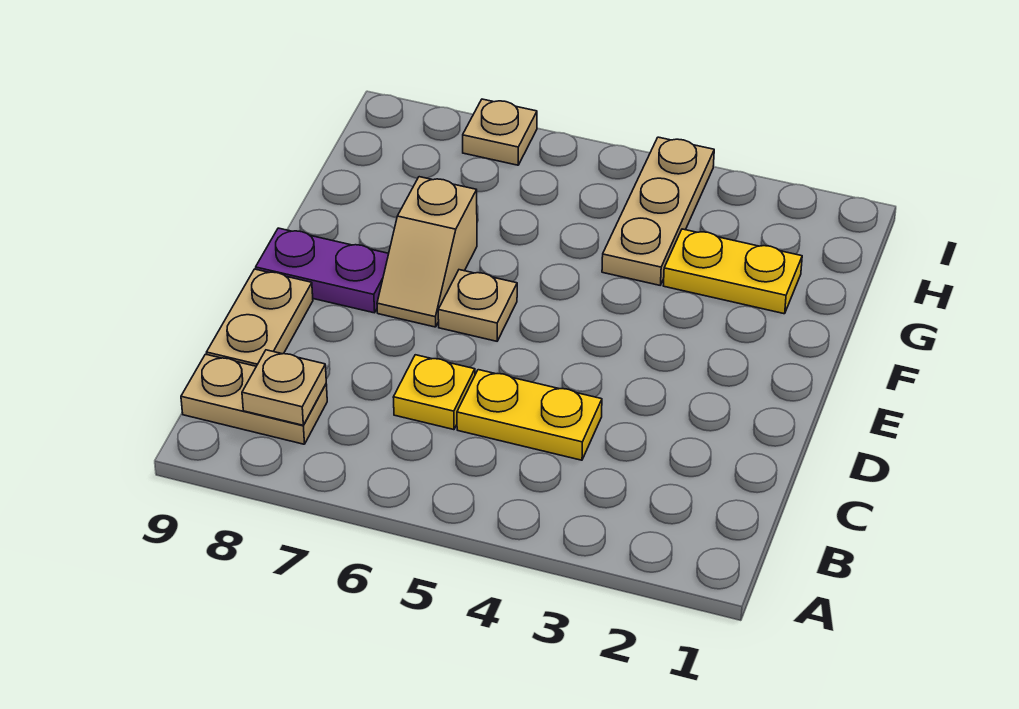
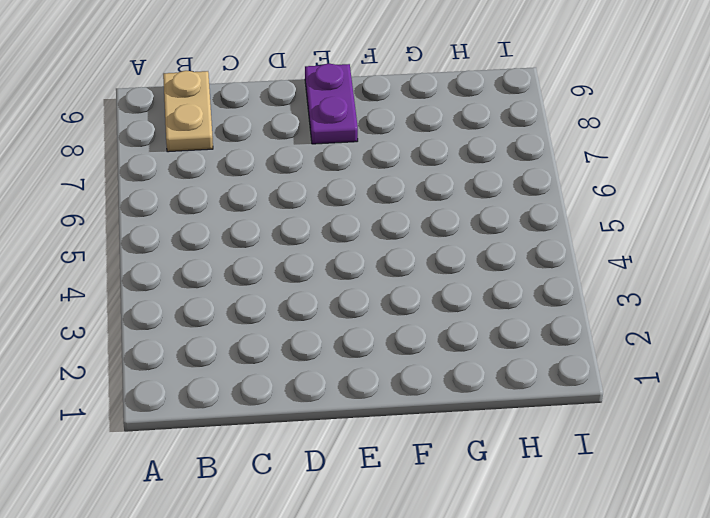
none -> yellow plate C4:C5 level 1
none -> yellow plate C6 level 1

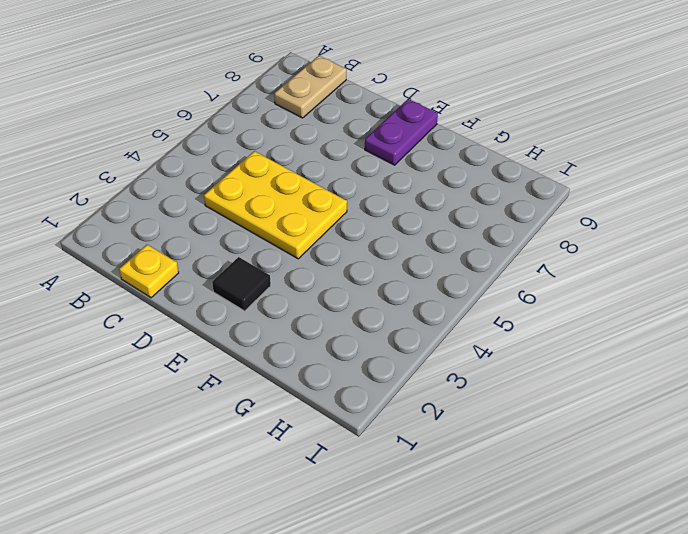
yellow plate C1 level 1 -> yellow plate C6 level 1
yellow plate C4:E5 level 1 -> yellow plate C4:C5 level 1
black tile E2 level 1 -> none
none -> tan plate C9:D9 level 1
none -> tan plate E6 level 1

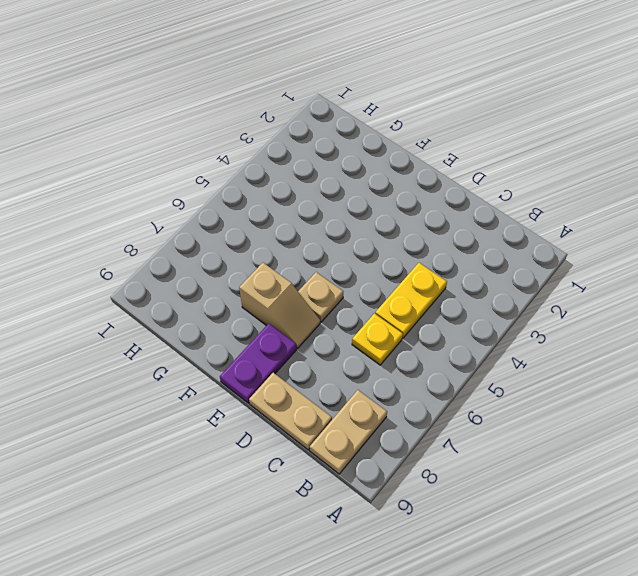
none -> yellow plate G2:G3 level 1
none -> tan plate G4:I4 level 1

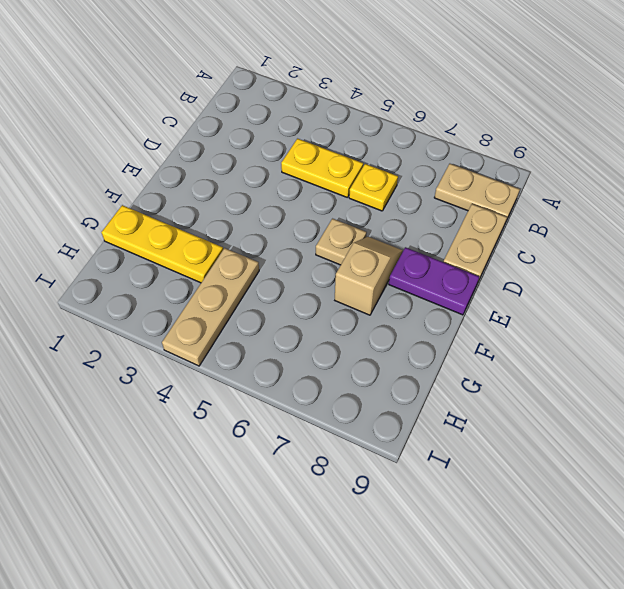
yellow plate G1:G3 level 1 -> yellow plate G2:G3 level 1
none -> tan plate I7 level 1
none -> tan plate B8 level 2

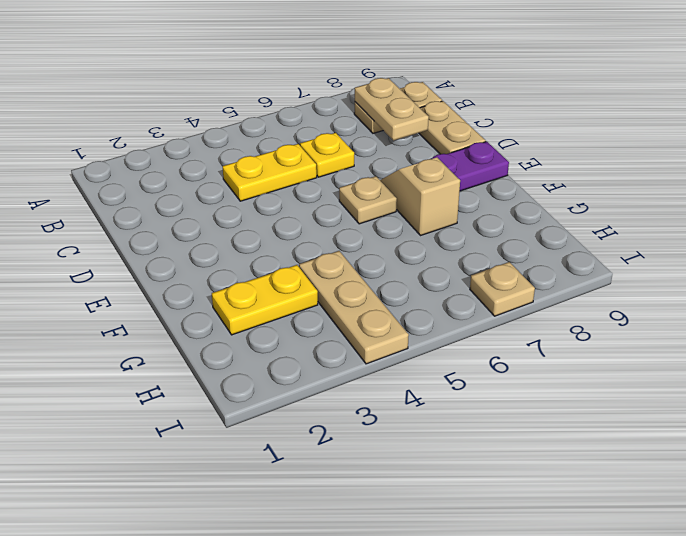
tan plate B8:C8 level 2 -> tan plate B8 level 2

